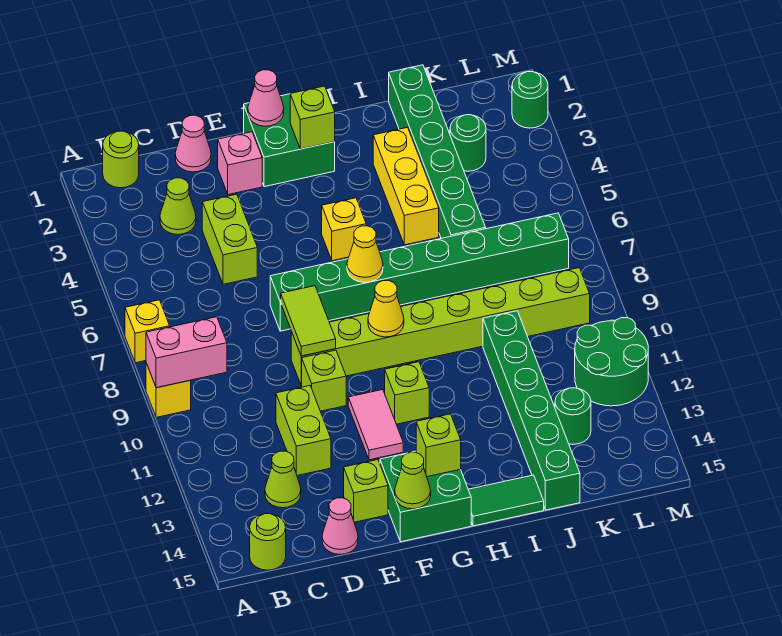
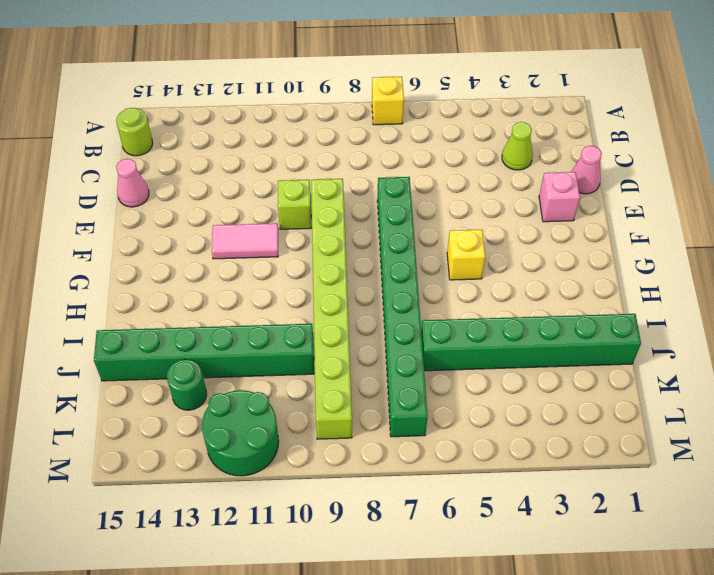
none -> yellow brick A9 level 1
none -> lime round brick B1 level 1
none -> lime cone C13 level 1
none -> lime brick D4:D5 level 1

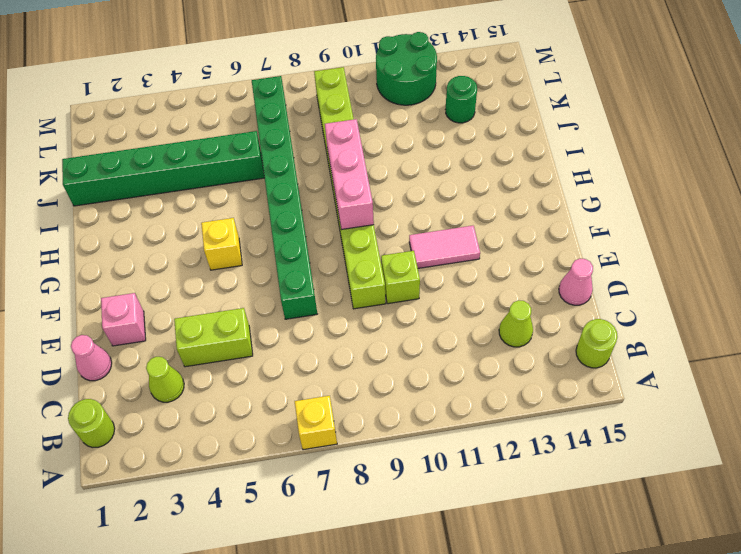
pink brick G9:I9 level 2 -> yellow cone G9 level 2
none -> yellow brick A9 level 1
none -> lime brick D11:D12 level 1
none -> lime brick E14 level 1
none -> green brick F1:G2 level 1

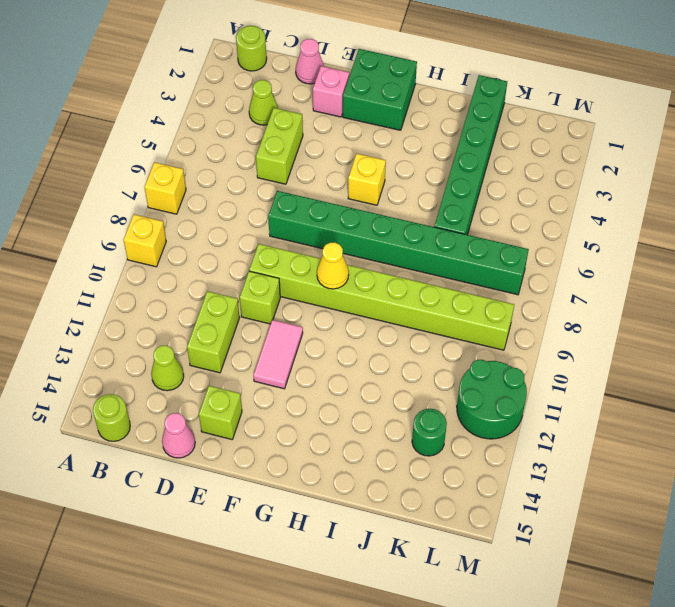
none -> green brick F14:G15 level 1
none -> lime brick G11 level 1
none -> green tile H15:I15 level 1
none -> yellow brick I3:I5 level 1

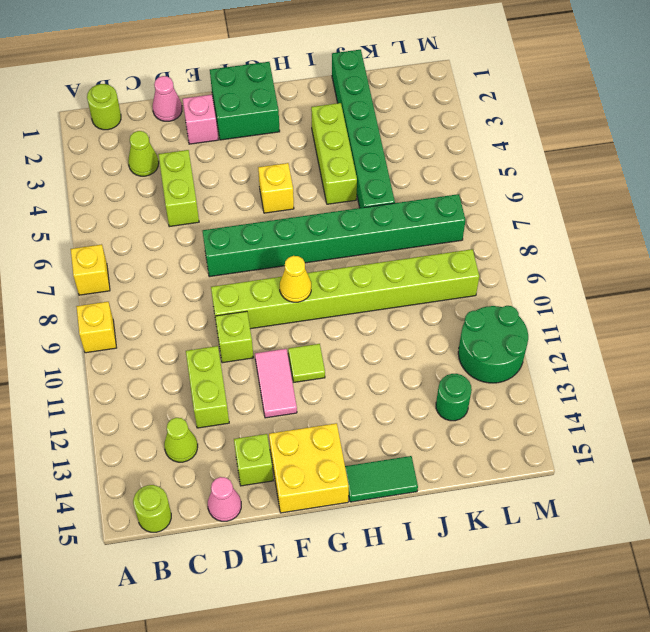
yellow brick F14:G15 level 1 -> green brick F14:G15 level 1
lime tile G11 level 1 -> lime brick G11 level 1
lime brick I3:I5 level 1 -> yellow brick I3:I5 level 1
none -> green brick J10:J15 level 1
none -> green round brick K3 level 1
none -> green round brick M2 level 1
none -> pink brick A9:B9 level 2

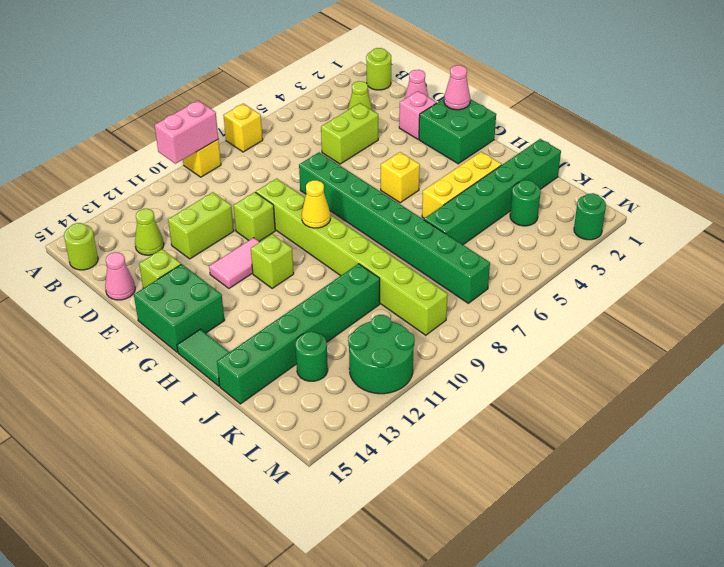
pink brick A9:A10 level 2 -> pink brick A9:B9 level 2
none -> lime tile E8:E9 level 2
none -> lime cone F15 level 2
none -> lime brick G2 level 2
none -> yellow cone G7 level 2

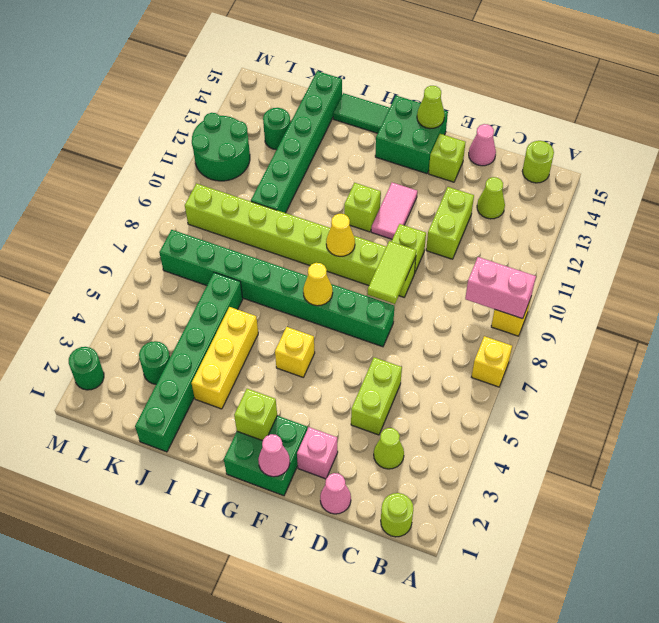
none -> lime brick G14 level 2

